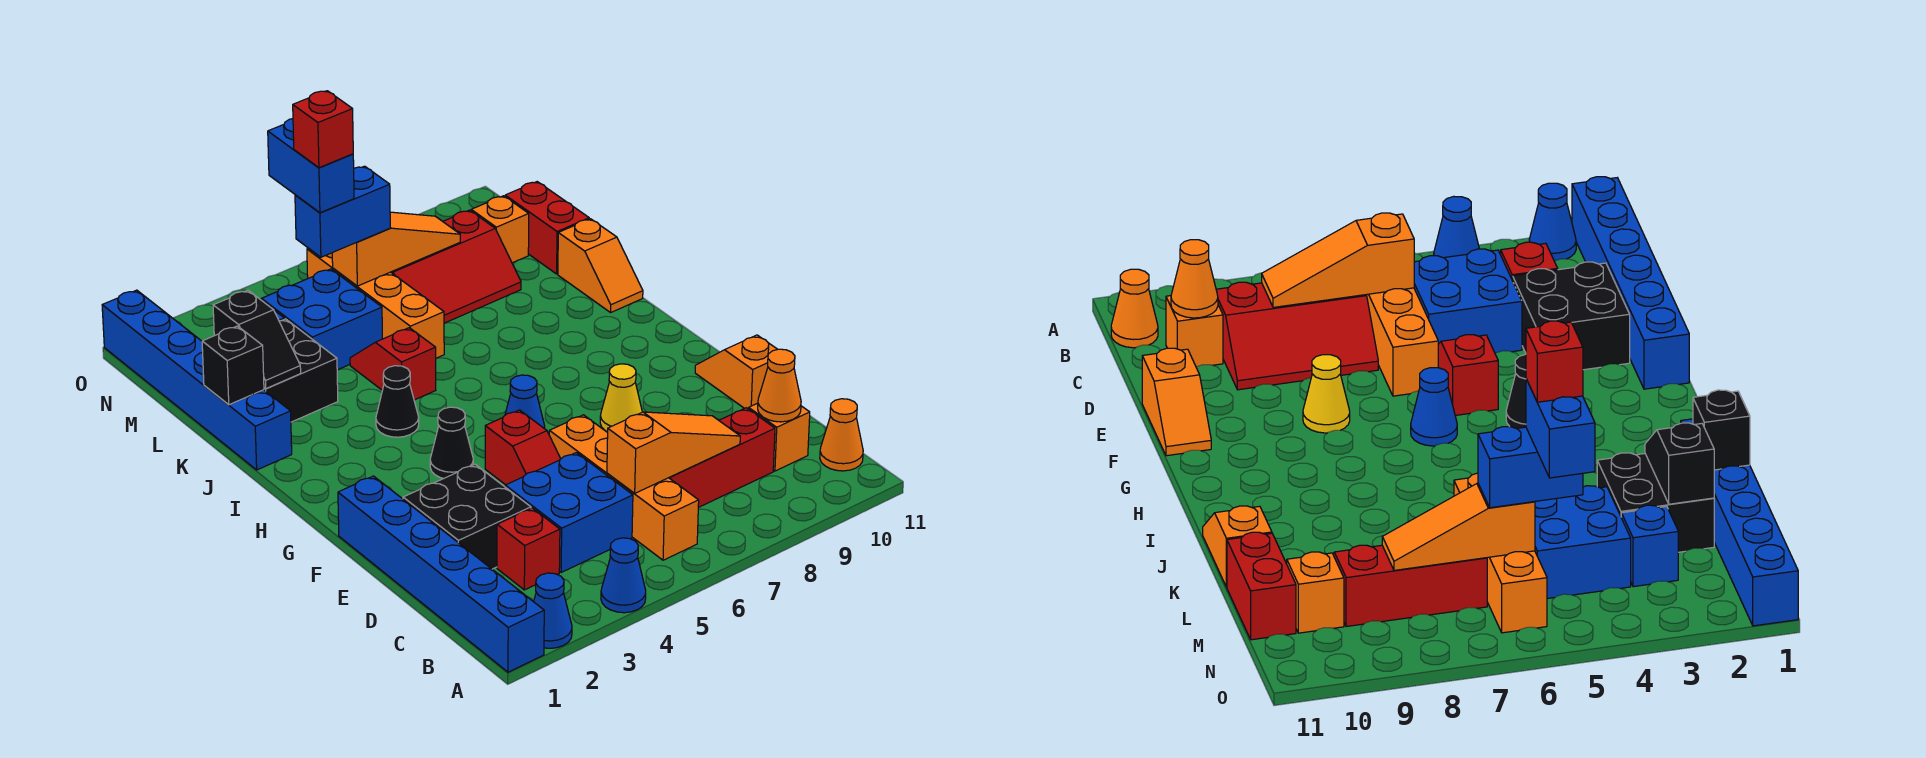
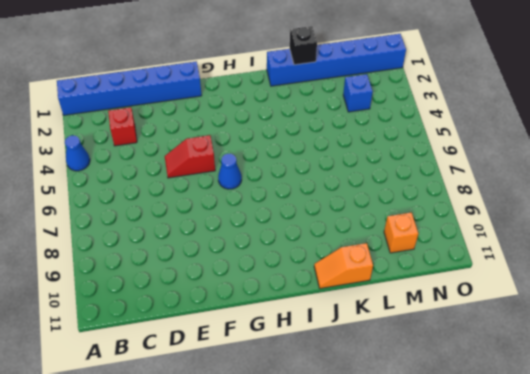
none -> blue cone A2 level 1
none -> orange brick B6:E6 level 1
none -> orange cone B11 level 1
none -> blue brick C4:D5 level 1

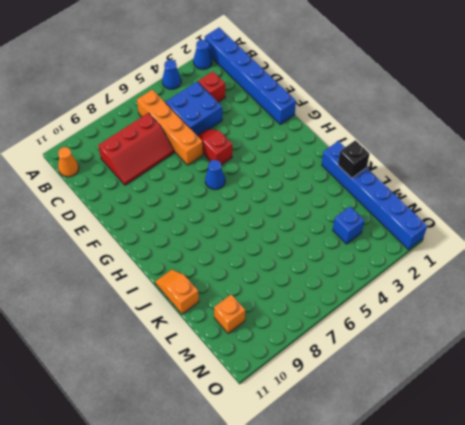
none -> orange brick C10 level 1
none -> black brick D2:E3 level 1
none -> orange slope E11:F11 level 1 top E
none -> yellow cone F8 level 1

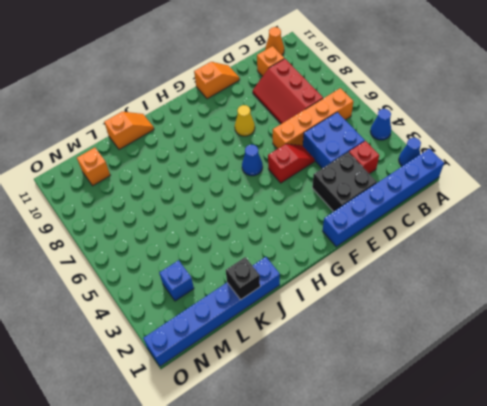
orange slope E11:F11 level 1 top F -> orange slope E11:F11 level 1 top E
none -> black cone G4 level 1
none -> black cone I4 level 1
none -> red slope J5:K5 level 1 top J
none -> black brick K2:L3 level 1

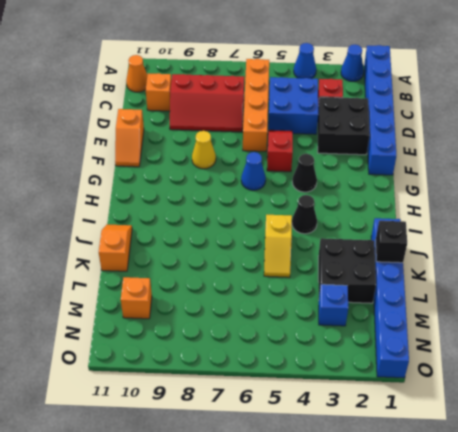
yellow slope J5:K5 level 1 top J -> red slope J5:K5 level 1 top J
none -> orange brick K6:N6 level 1
none -> blue brick L4:M5 level 1
none -> red slope L7:M9 level 1 top M
none -> red brick L11:M11 level 1

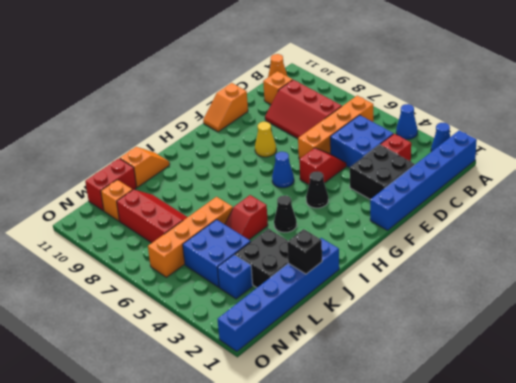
none -> orange slope C6:C8 level 2 top 6
none -> orange cone C10 level 2
none -> black slope K2:L2 level 2 top L
none -> orange slope M6:M8 level 2 top 6

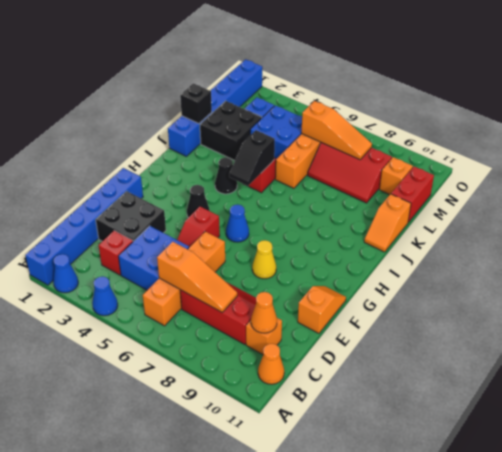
black slope I5:J5 level 2 top J -> black slope K2:L2 level 2 top L
none -> blue brick M5:M6 level 3
none -> blue brick M5:N5 level 4
none -> red brick M5 level 5

